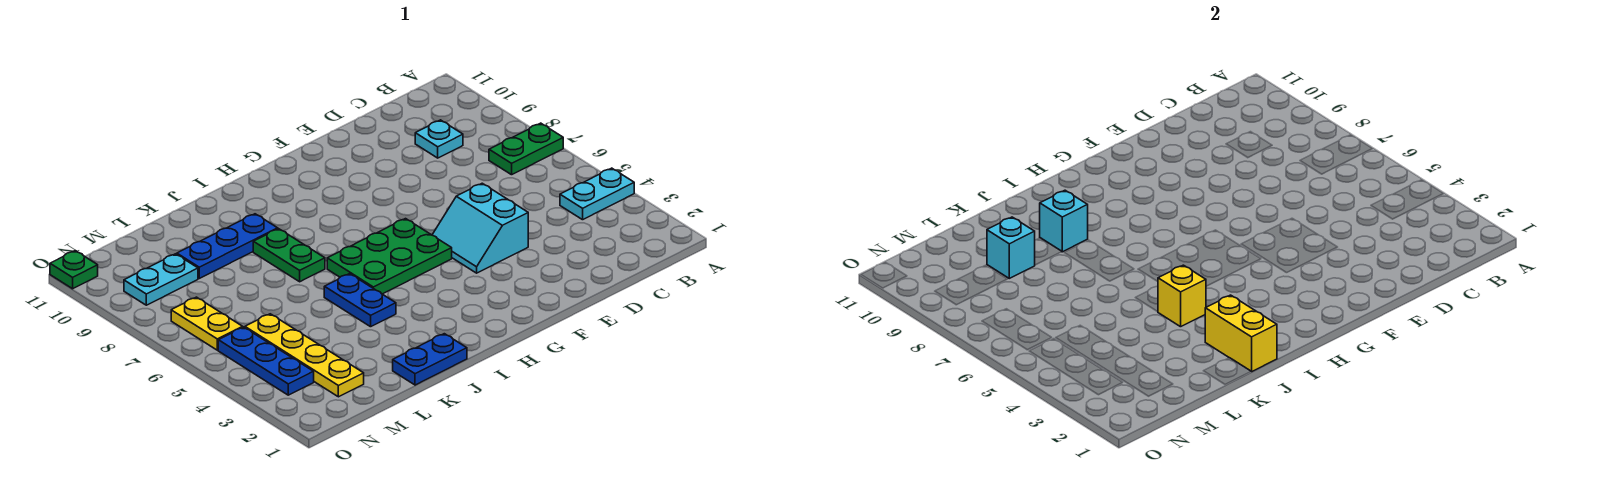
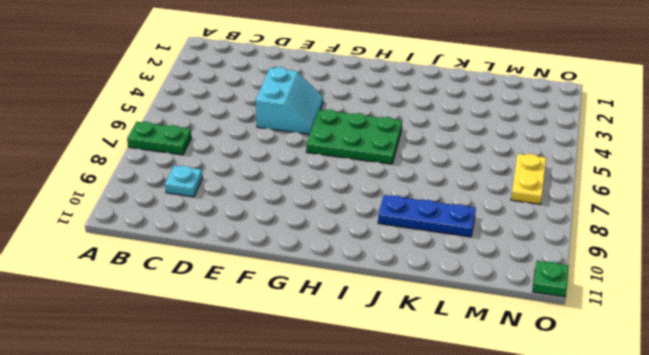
none -> cyan plate A4:B4 level 1
none -> blue plate J1:K1 level 1
none -> blue plate J4:J5 level 1

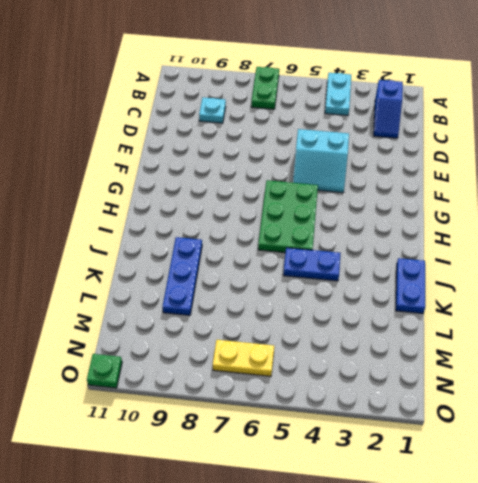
blue slope B2:C2 level 1 top B -> none
none -> green plate J7:J8 level 1
none -> yellow plate M2:M5 level 1
none -> cyan plate M9:N9 level 1

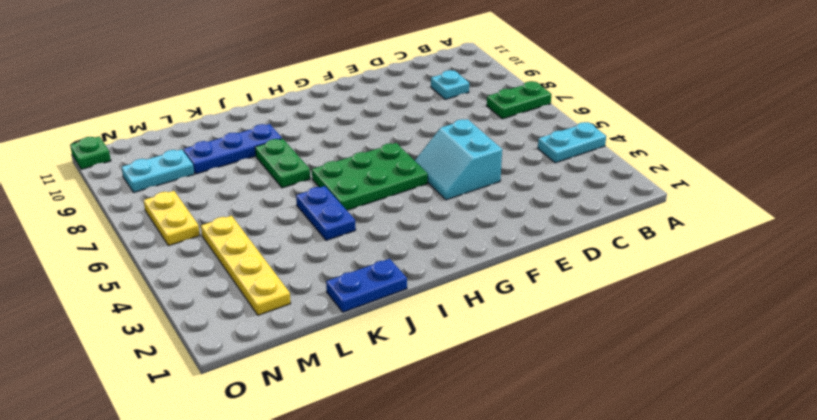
none -> blue plate N3:N5 level 1
none -> yellow brick J1:J2 level 2
none -> yellow brick J4 level 2

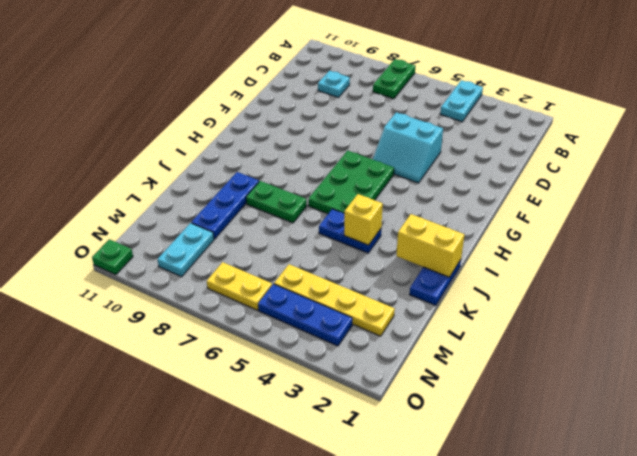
none -> cyan brick J9 level 2
none -> cyan brick L9 level 2

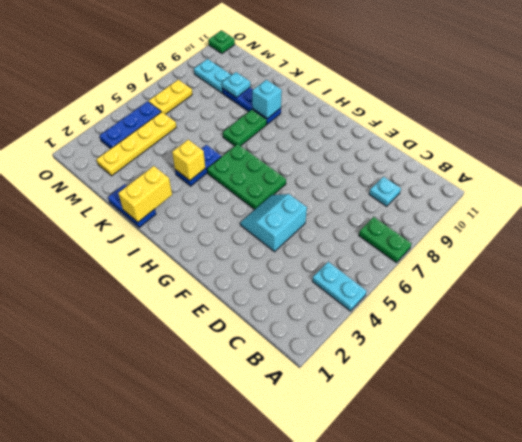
cyan plate L9 level 2 -> cyan brick L9 level 2

